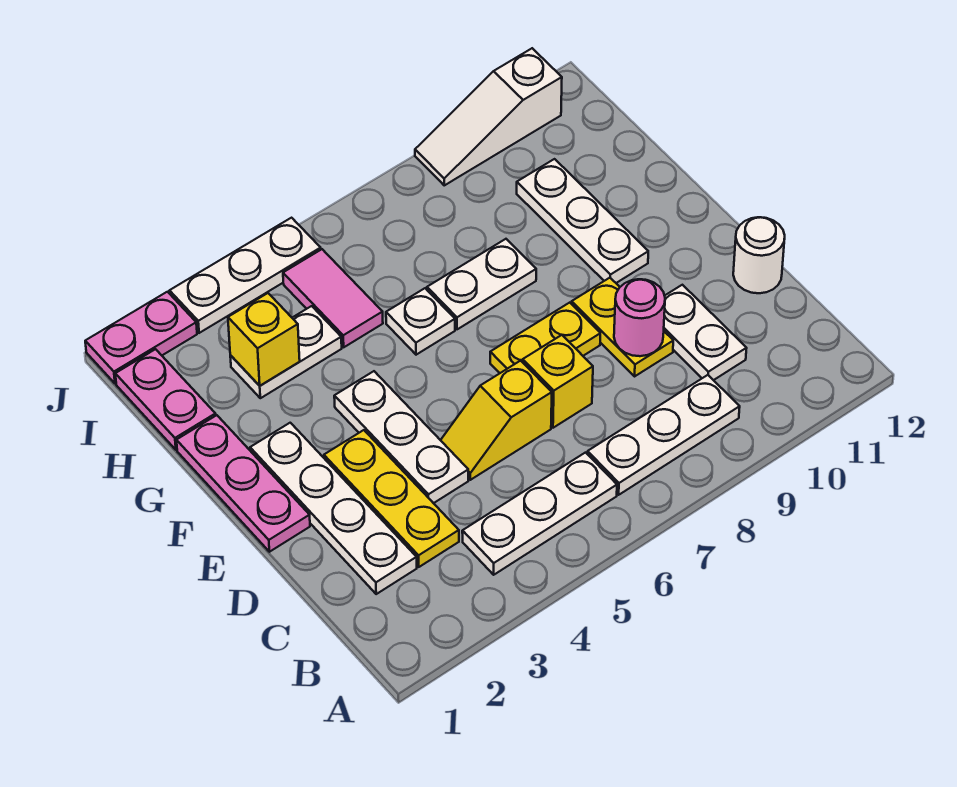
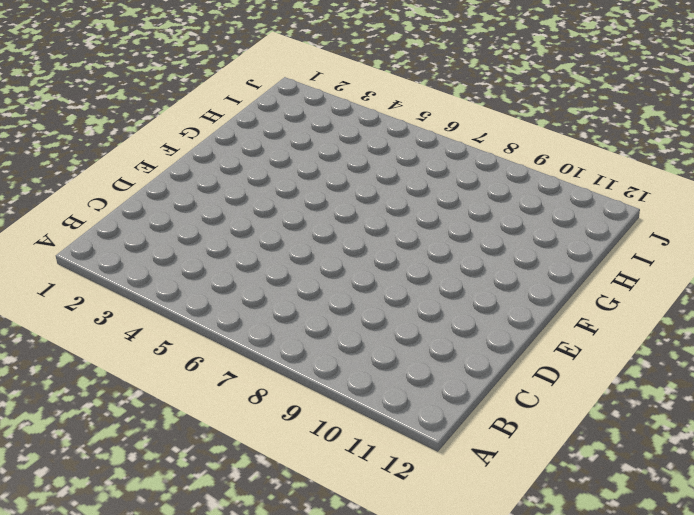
none -> white plate B4:B6 level 1
none -> white plate B7:B9 level 1
none -> white plate C2:F2 level 1

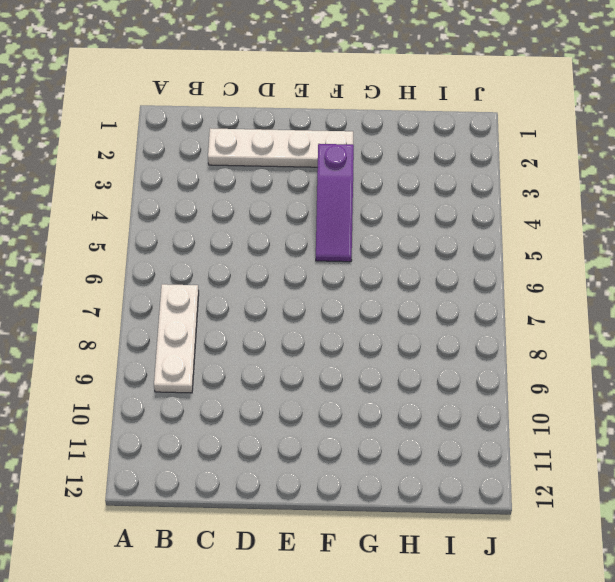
purple slope F3:F5 level 1 top 3 -> white plate D4:F4 level 1
none -> white plate B4:B6 level 1
none -> yellow plate C3:E3 level 1
none -> white plate C10:D10 level 1

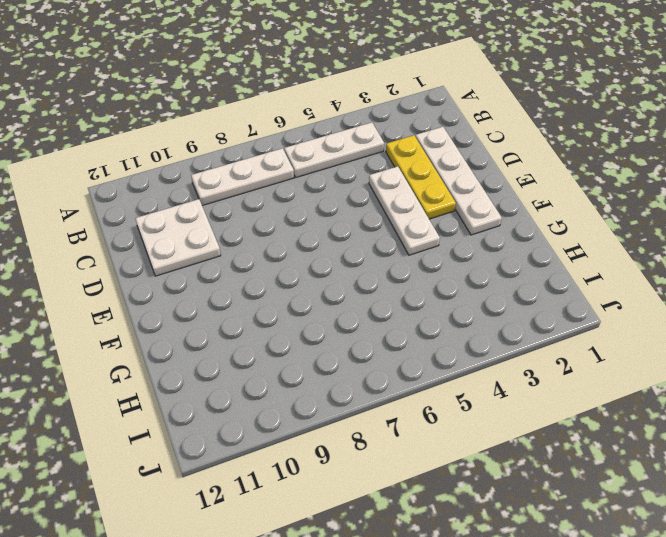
white plate C10:D11 level 1 -> white plate C10:D10 level 1
none -> yellow slope D5:D6 level 1 top 6
none -> yellow brick D7 level 1
none -> yellow plate D9:E9 level 1

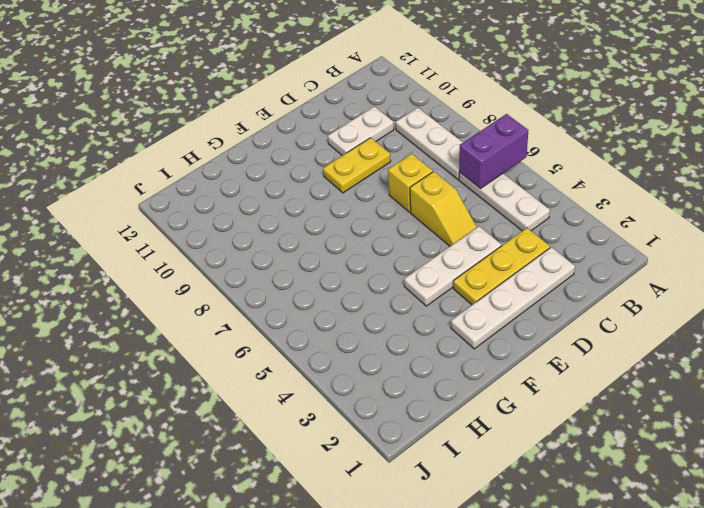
purple brick A6:B6 level 2 -> none
none -> white round brick D12 level 1
none -> pink plate E1:G1 level 1
none -> yellow plate E7:E8 level 1

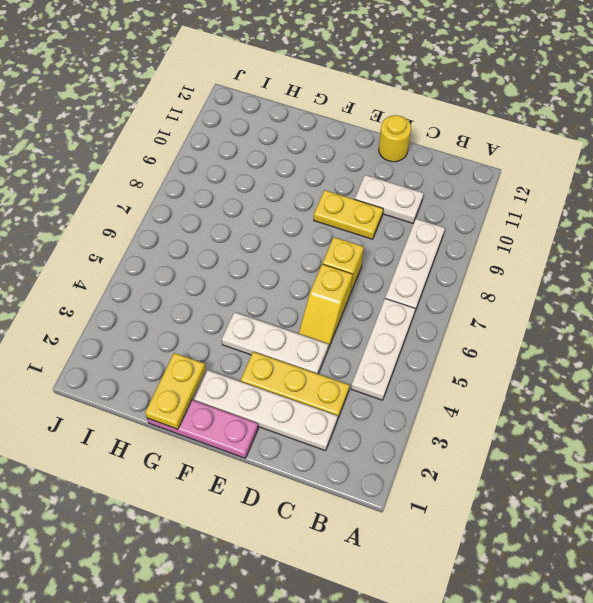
yellow round brick D12 level 1 -> white round brick D12 level 1
yellow plate G1:G2 level 2 -> yellow plate E7:E8 level 1
none -> white plate F10:H10 level 1
none -> white plate G6 level 1
none -> white plate G7:G8 level 1

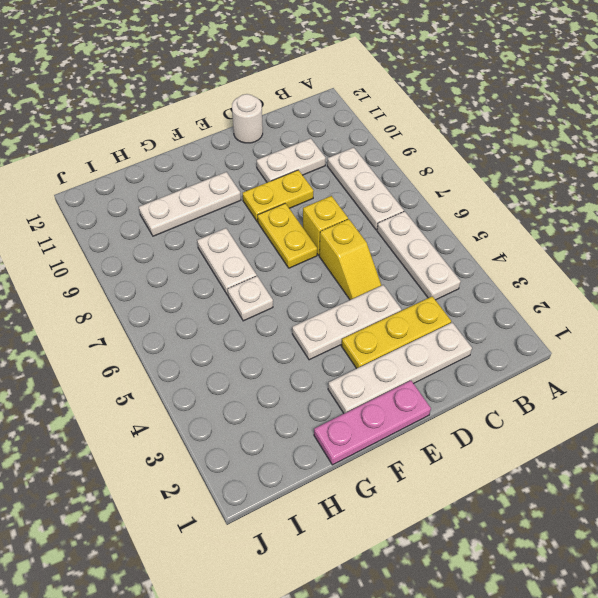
none -> pink plate H1:I1 level 1
none -> white plate H3:H4 level 1
none -> pink tile H5:I5 level 1

